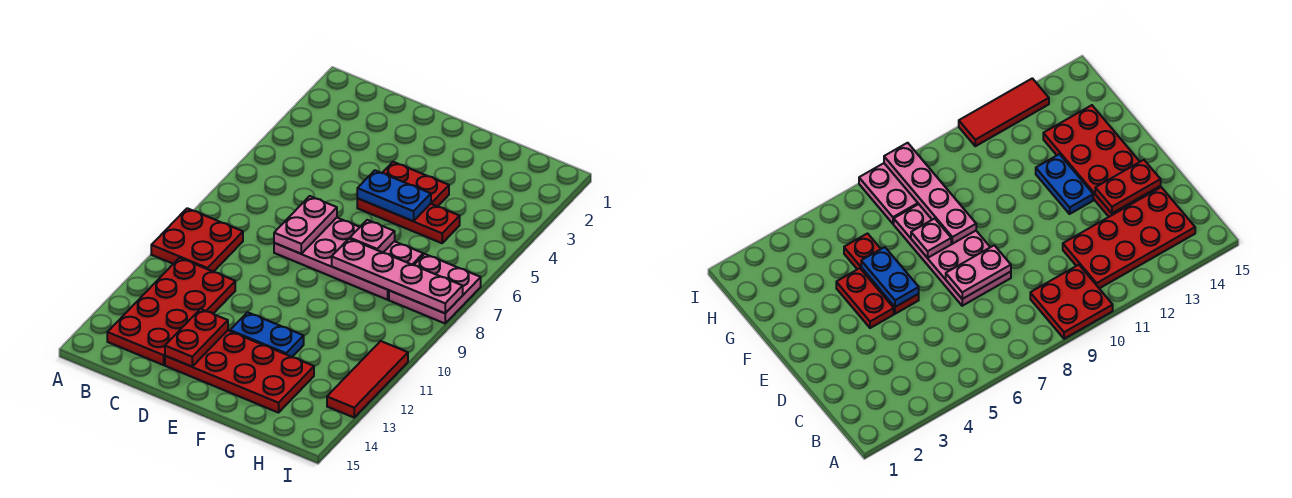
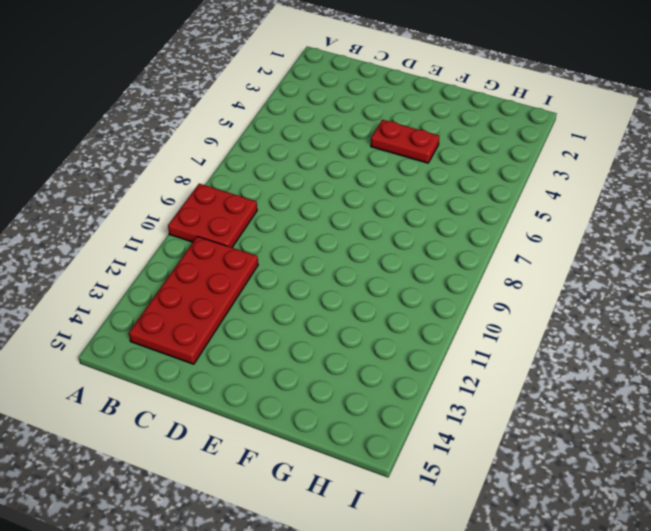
none -> pink plate D7:G8 level 1
none -> red plate D13:G14 level 1
none -> red plate E5:G5 level 1

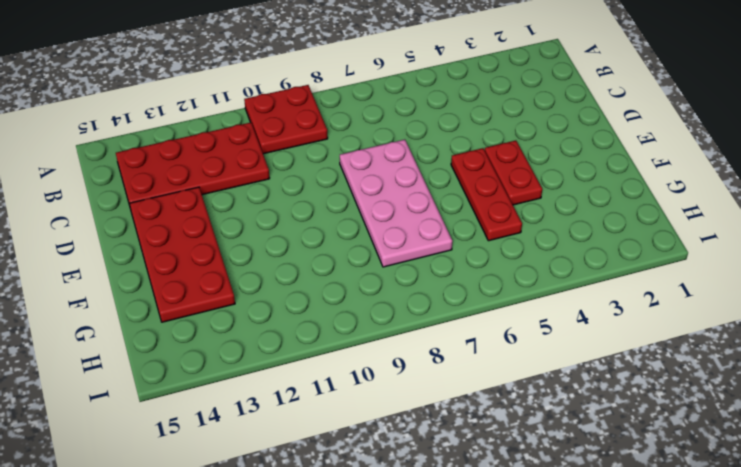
none -> blue plate E12:F12 level 1
none -> pink plate H7:I8 level 1
none -> red tile I11:I13 level 1

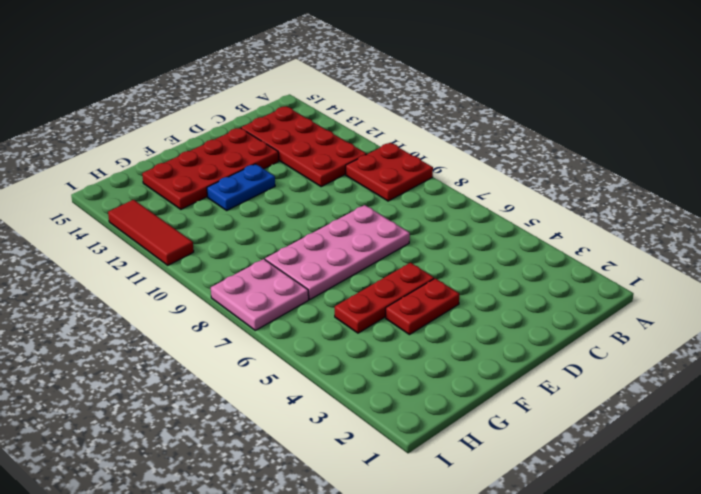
none -> pink plate D7:D8 level 2
none -> red plate D13:D14 level 2
none -> blue plate E5:F5 level 2

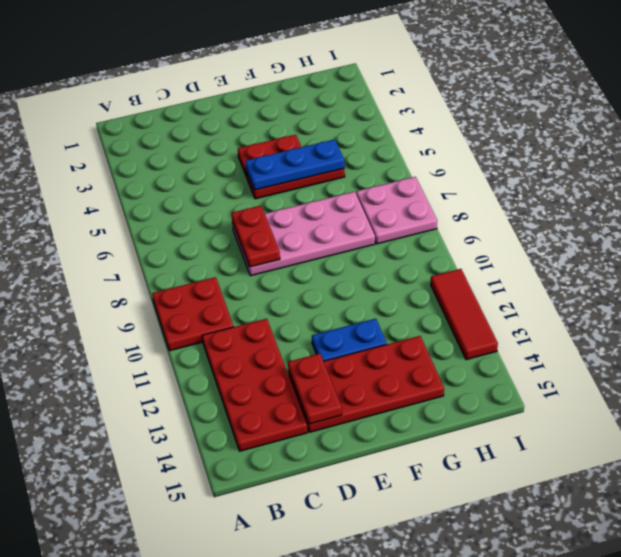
red plate D7:D8 level 2 -> pink plate D7:D8 level 2
blue plate E5:G5 level 2 -> blue plate E5:F5 level 2
none -> pink plate F7 level 2
none -> pink plate F8:I8 level 2

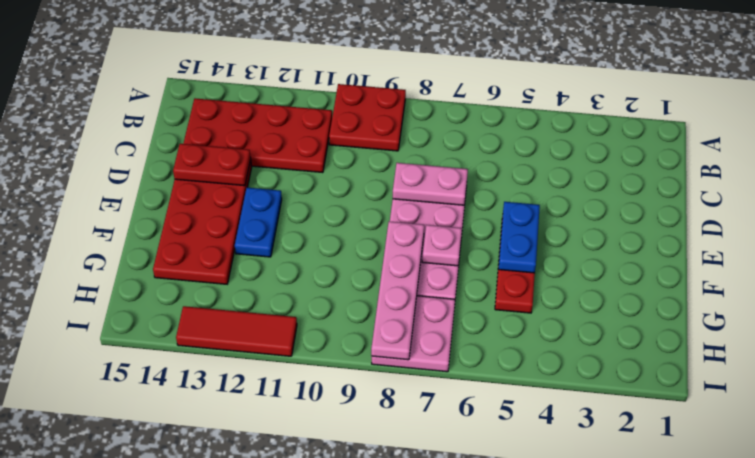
none -> red plate E4:F4 level 1

